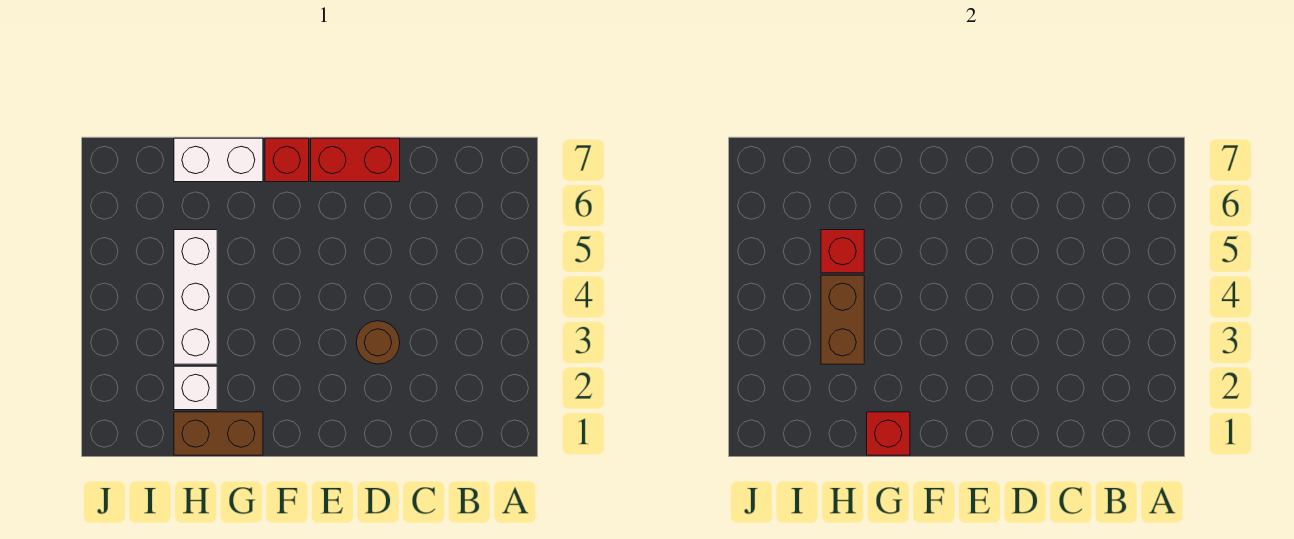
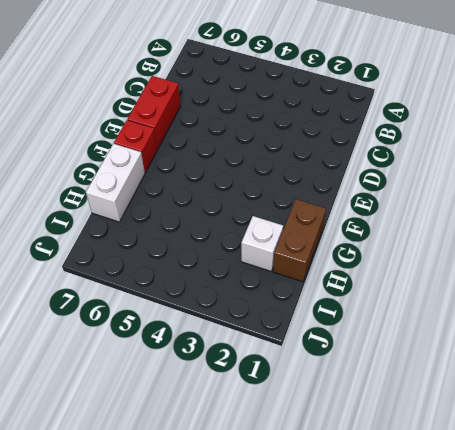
none -> brown round brick D3 level 1
none -> white brick H3:H5 level 1

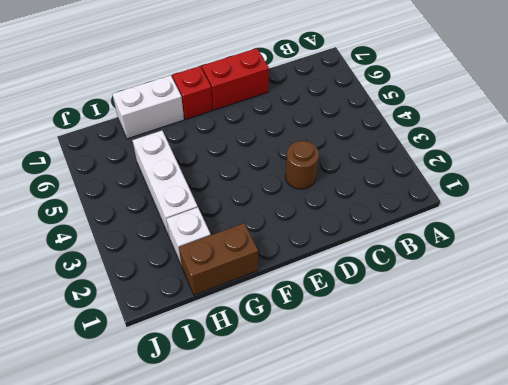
none -> red brick G1 level 2
none -> brown brick H3:H4 level 2

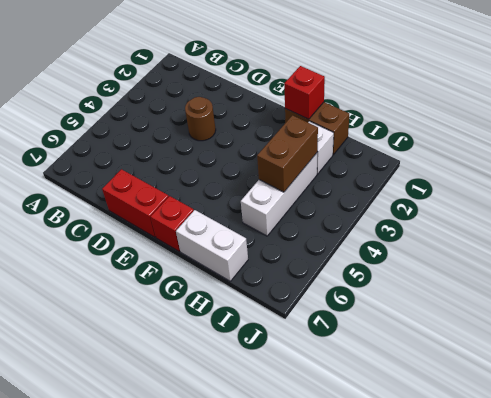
none -> red brick H5 level 2

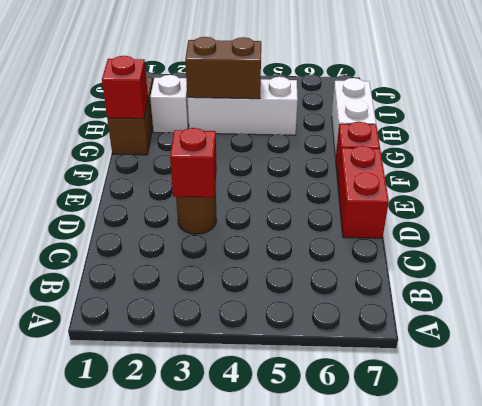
red brick D3 level 2 -> red brick H5 level 2

